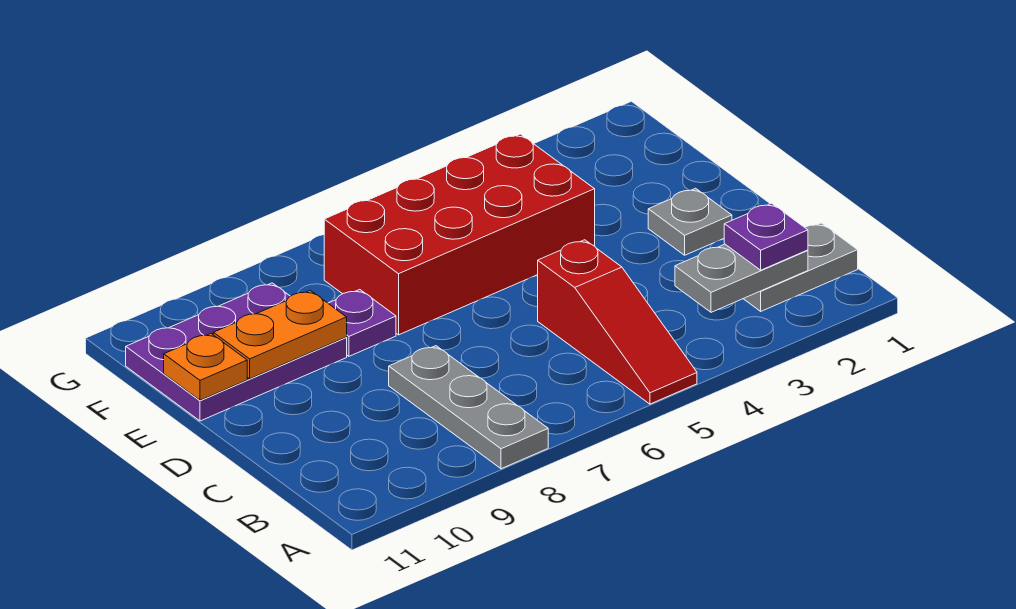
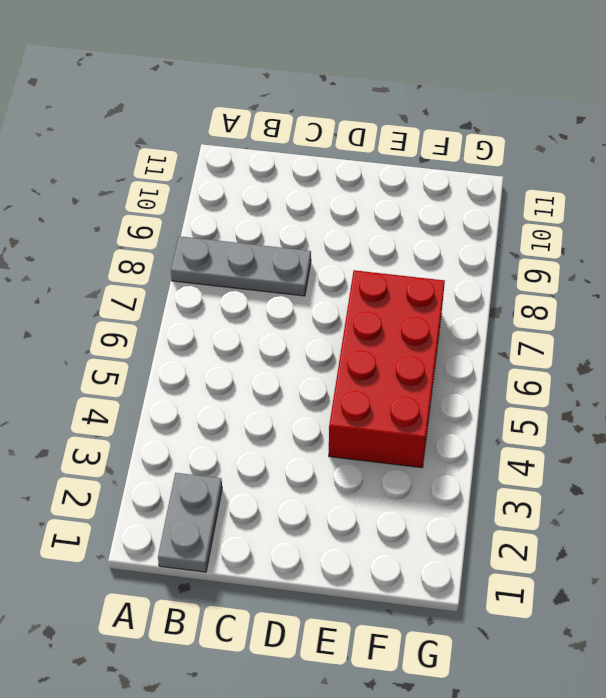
none -> red slope A5:C5 level 1 top C
none -> grey plate D2 level 1

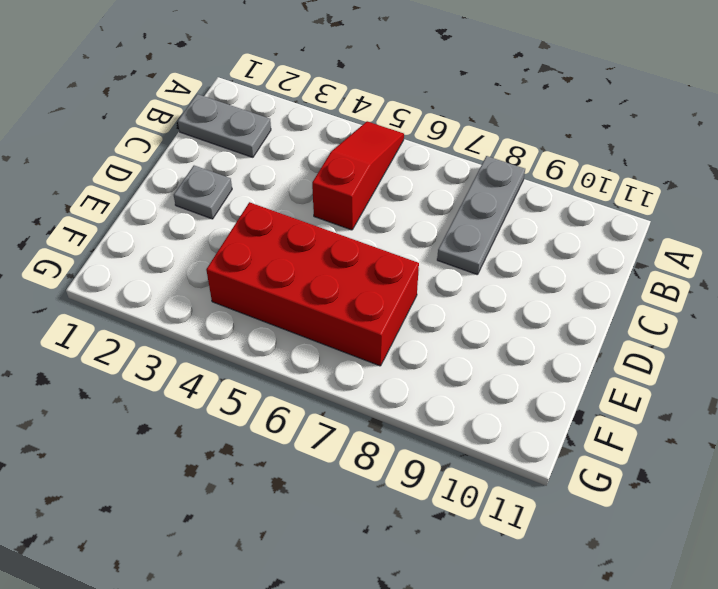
none -> purple plate E8 level 1
none -> purple plate E9:F11 level 1

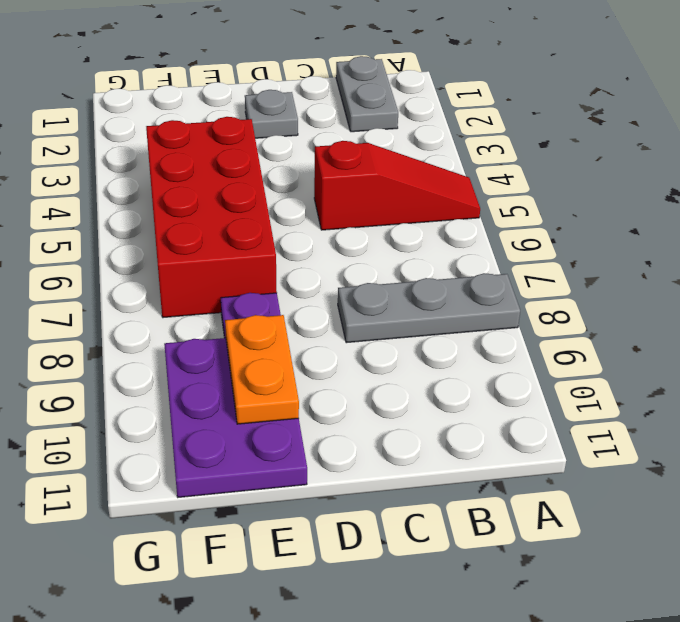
none -> grey plate B2:B3 level 2
none -> orange plate E11 level 2

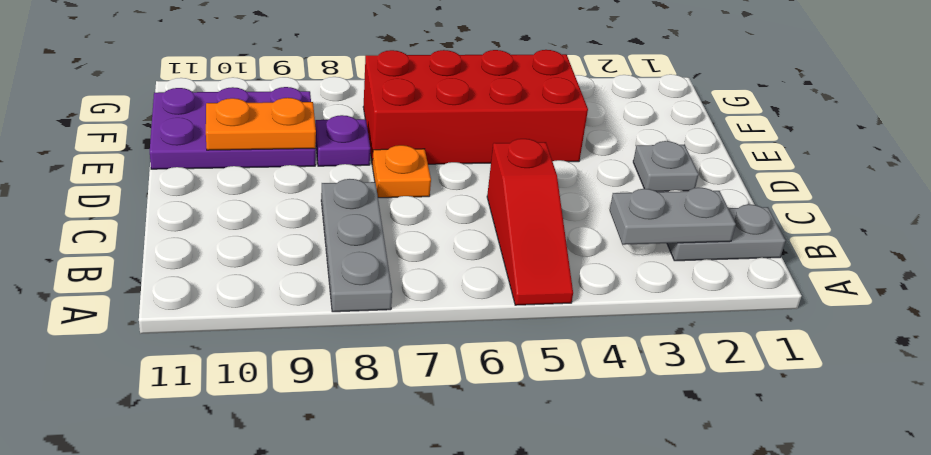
orange plate D7 level 1 -> orange plate E11 level 2
none -> purple plate B2 level 3

